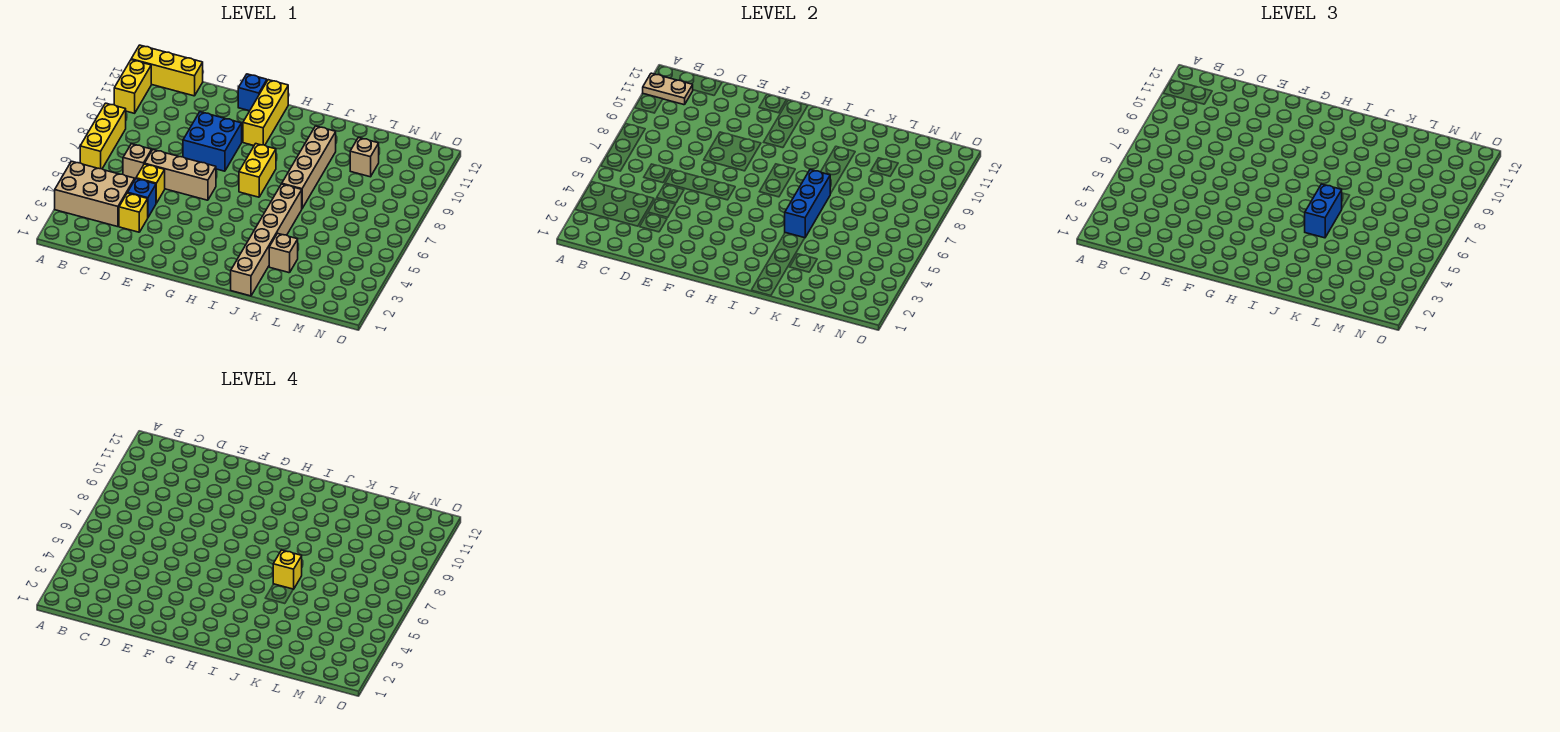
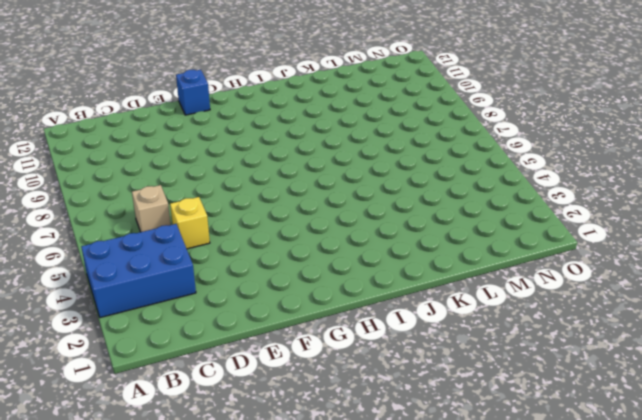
blue brick A3:C4 level 1 -> tan brick A3:C4 level 1
none -> yellow brick A6:A8 level 1
none -> yellow brick A10:A11 level 1
none -> yellow brick A12:C12 level 1

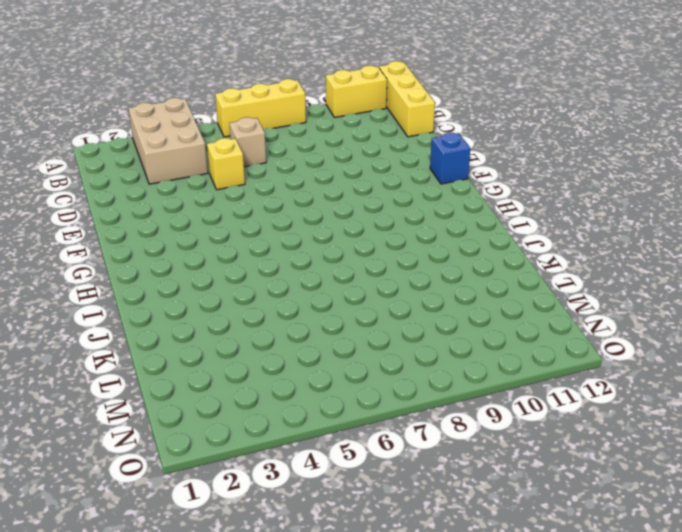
none -> yellow brick D3 level 1
none -> blue brick D4 level 1
none -> tan brick D6:F6 level 1

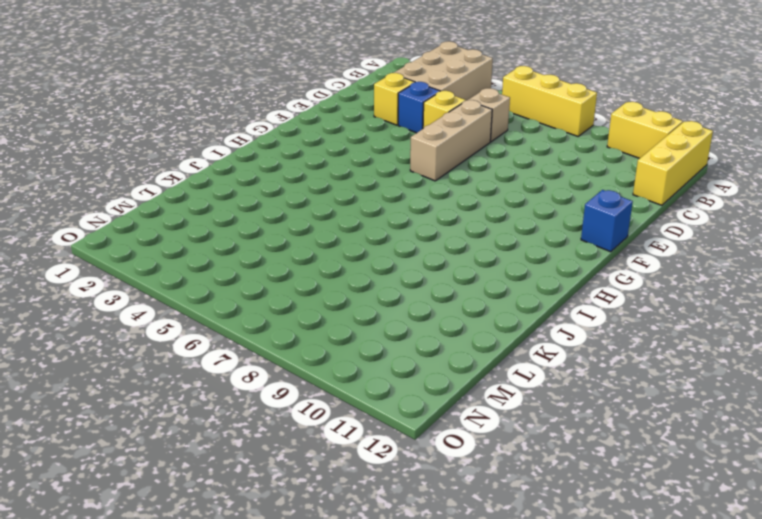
none -> blue brick E8:F9 level 1
none -> yellow brick G10:G12 level 1
none -> yellow brick H7:H8 level 1

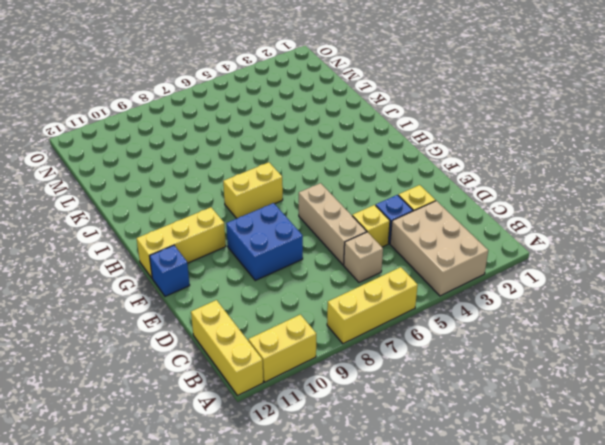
none -> tan brick J1:J6 level 1
none -> tan brick J7:J10 level 1
none -> tan brick K3 level 1

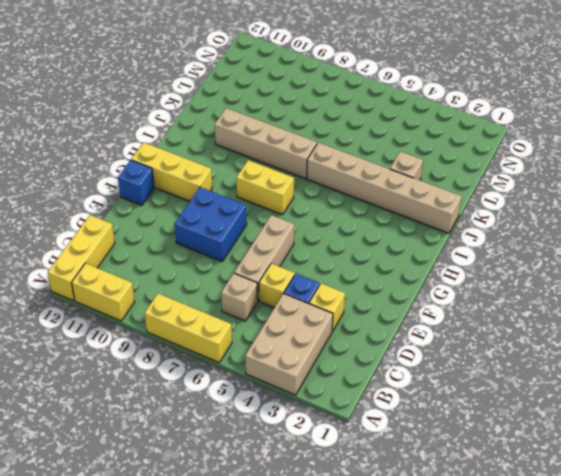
none -> tan brick L10 level 1
none -> tan plate A11:B11 level 2
none -> blue brick J5:J7 level 2

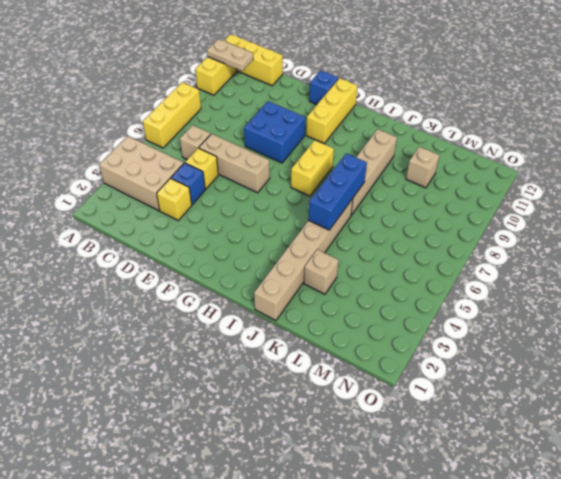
none -> blue brick J5:J6 level 3
none -> yellow brick J6 level 4

